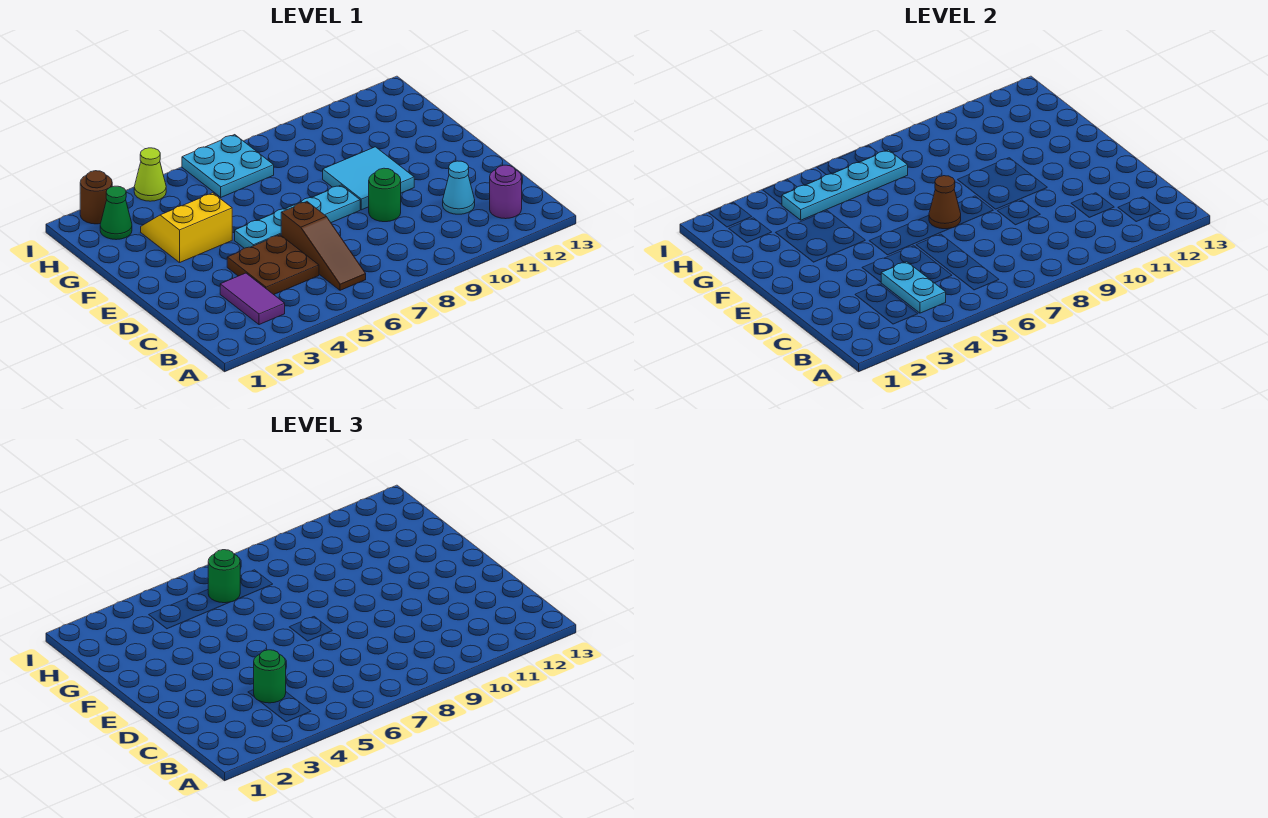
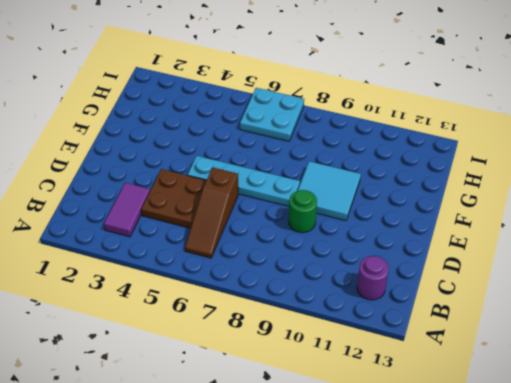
none -> cyan cone C11 level 1
none -> yellow slope F3:G4 level 1 top F
none -> green cone H2 level 1

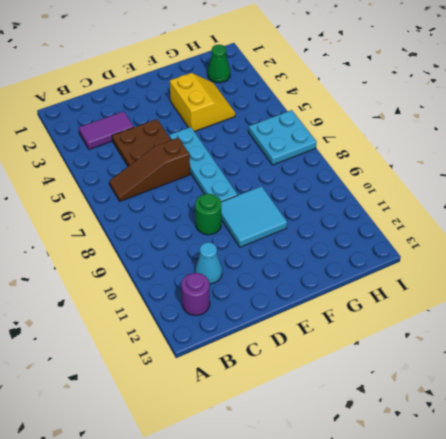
none -> brown round brick I2 level 1
none -> lime cone I4 level 1
none -> cyan plate B4:C4 level 2

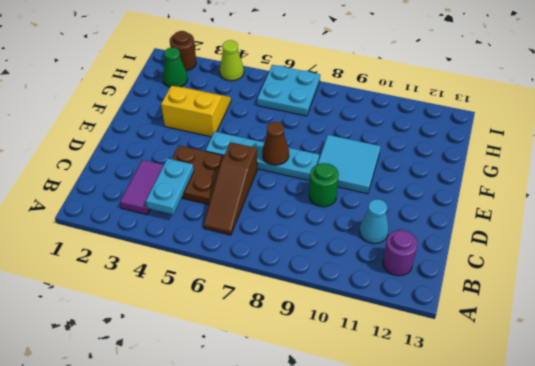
none -> cyan plate H4:H7 level 2
none -> green round brick C4 level 3
none -> green round brick H6 level 3

